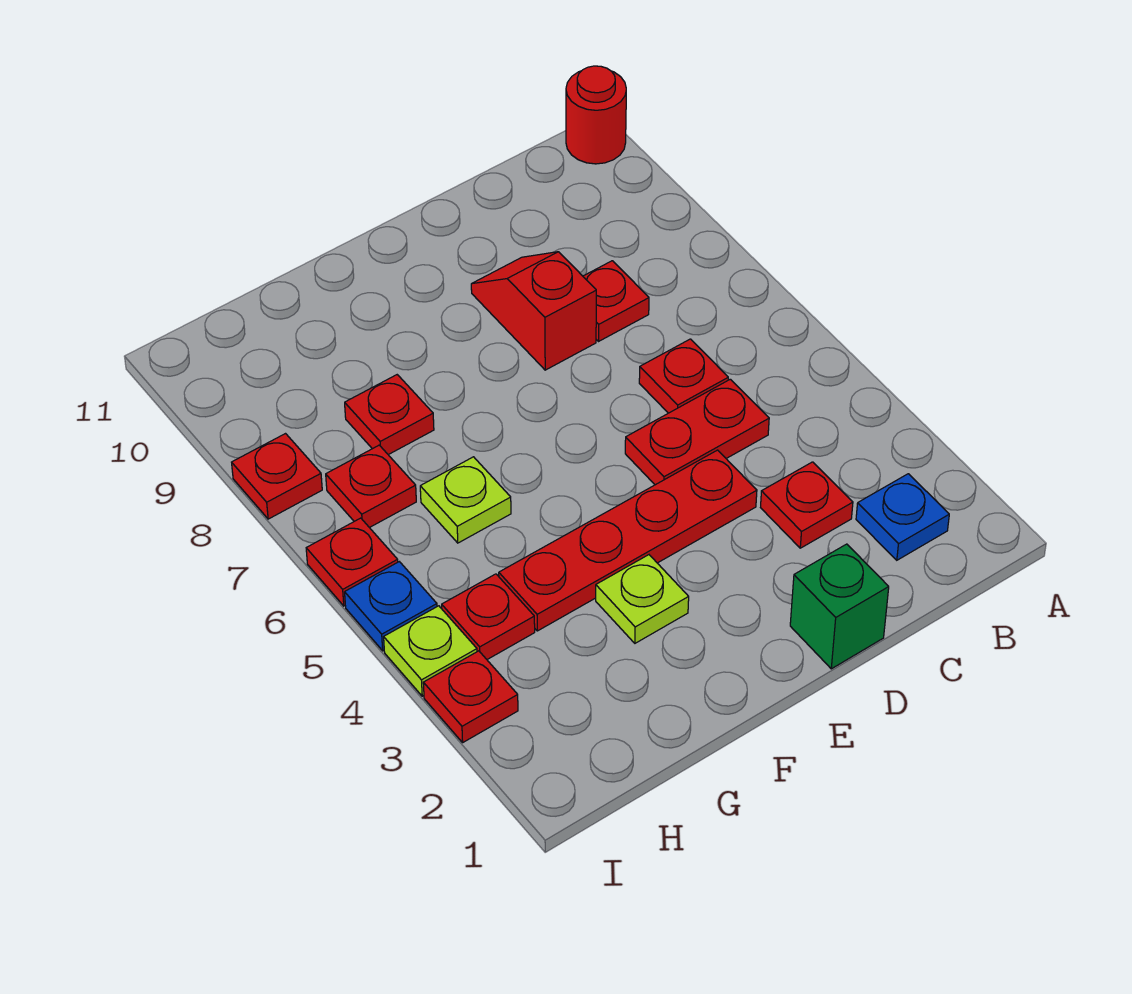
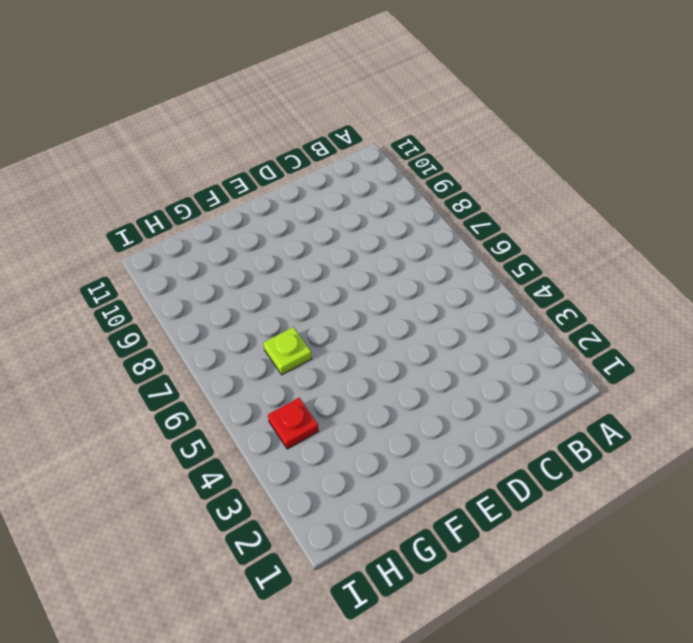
none -> red round brick A11 level 1
none -> blue plate B2 level 1
none -> red plate C3 level 1

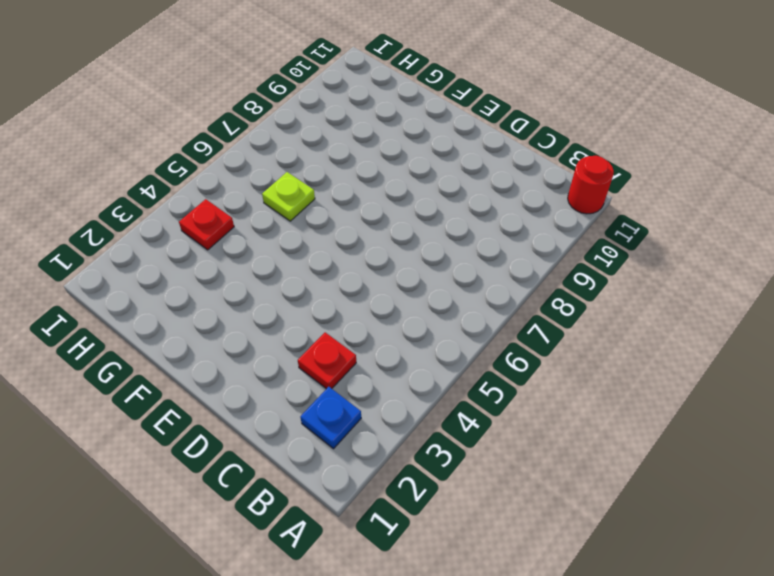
none -> red plate C5:D5 level 1
none -> red plate C6 level 1
none -> red plate C8 level 1

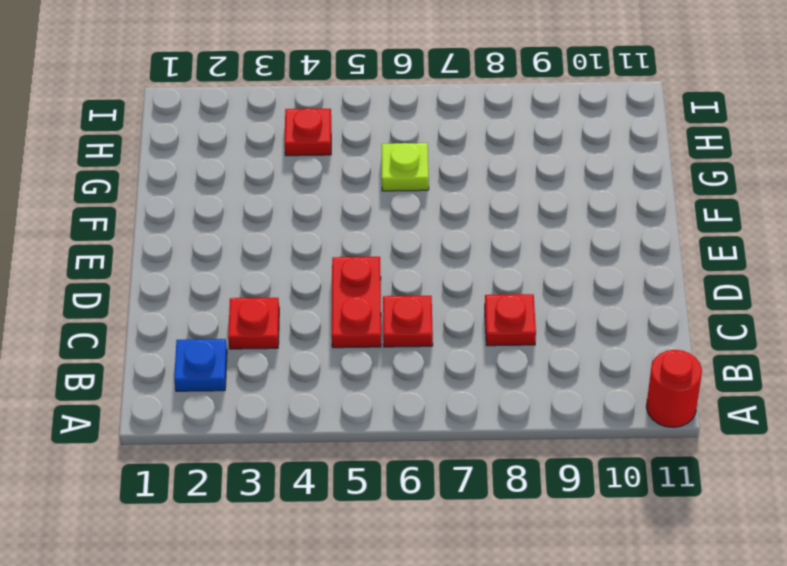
none -> green brick D1 level 1
none -> red plate D4:G4 level 1
none -> red slope D8:D9 level 1 top 8

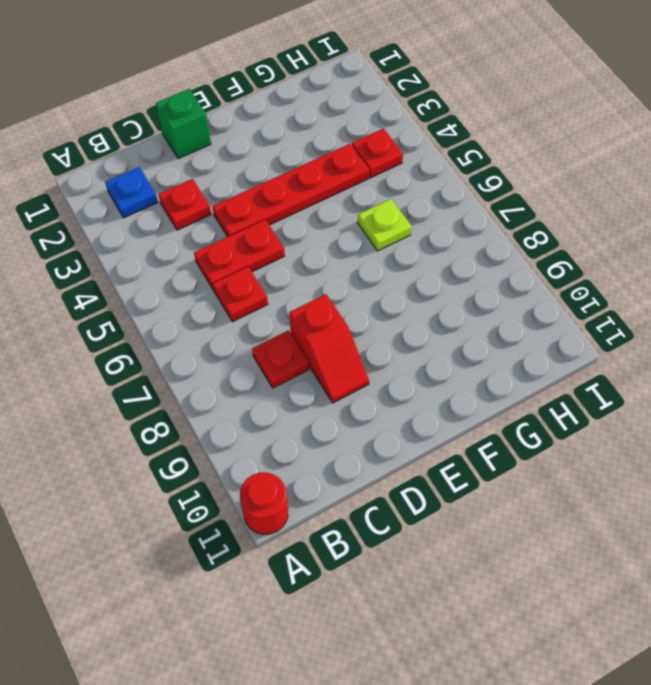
none -> lime plate F3 level 1
none -> red plate G8 level 1
none -> red plate H7 level 1

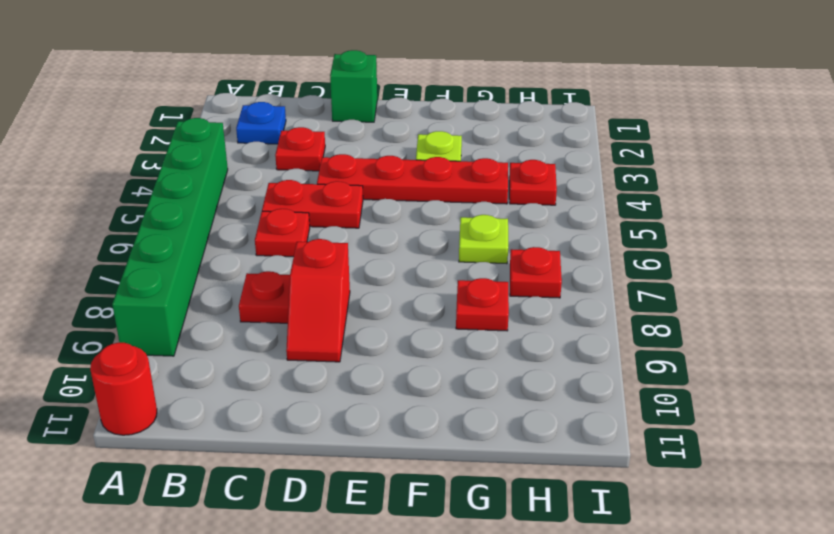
green brick A4:A9 level 1 -> none
none -> red plate I3 level 1
none -> lime plate I4 level 1
none -> blue plate I5 level 1

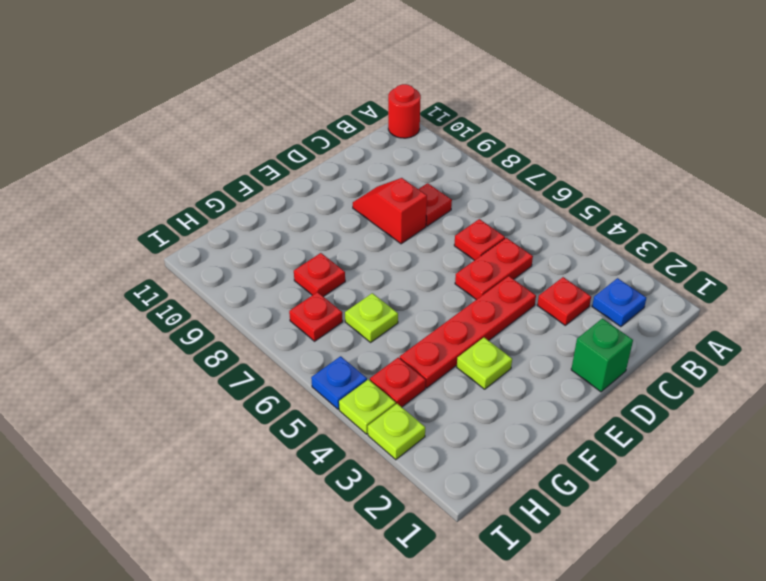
lime plate I3 level 1 -> red plate I3 level 1
none -> red plate I6 level 1
none -> red plate I8 level 1

